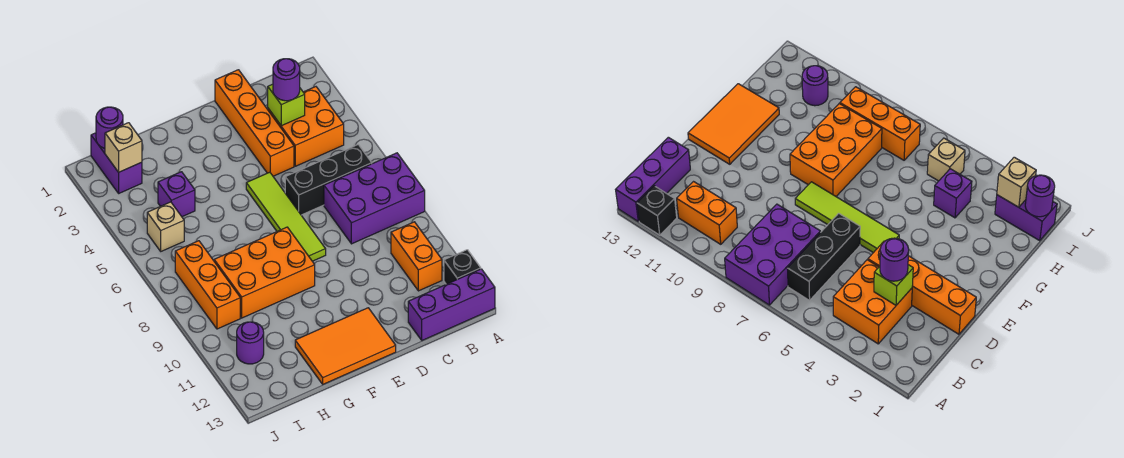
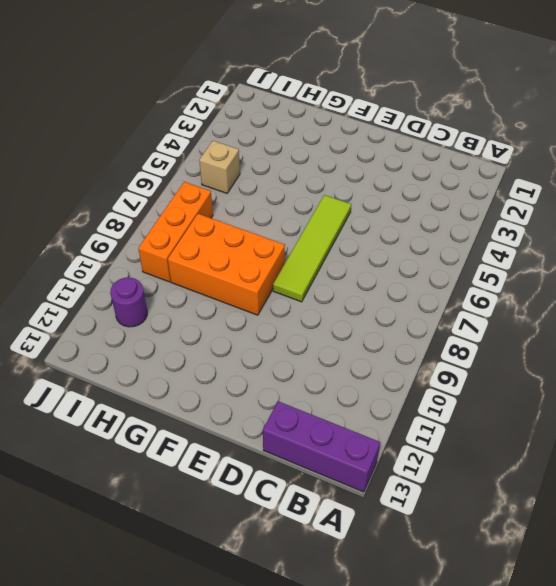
none -> purple brick A7:C8 level 1
none -> black brick A12 level 1
none -> orange brick B3:C4 level 1

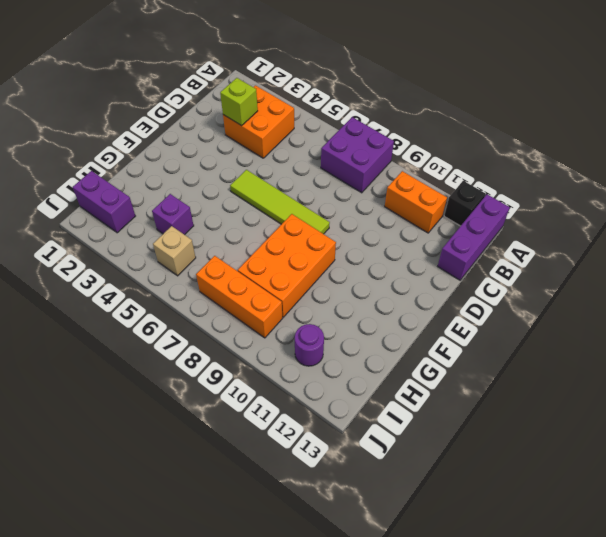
purple brick A7:B8 level 1 -> purple brick A7:C8 level 1
none -> black brick B6:D6 level 1
none -> orange brick D1:D4 level 1
none -> orange tile E12:G13 level 1

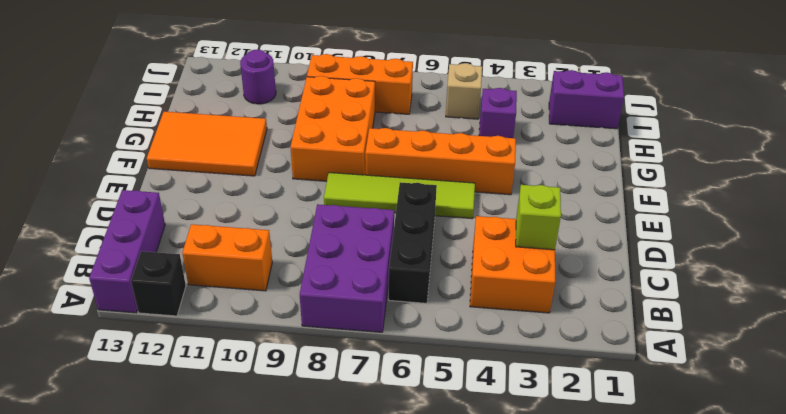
orange brick F4:F7 level 1 -> orange brick D1:D4 level 1
orange tile F11:G13 level 1 -> orange tile E12:G13 level 1
none -> purple round brick I1 level 2
none -> tan brick I2 level 2
none -> purple round brick C3 level 3

